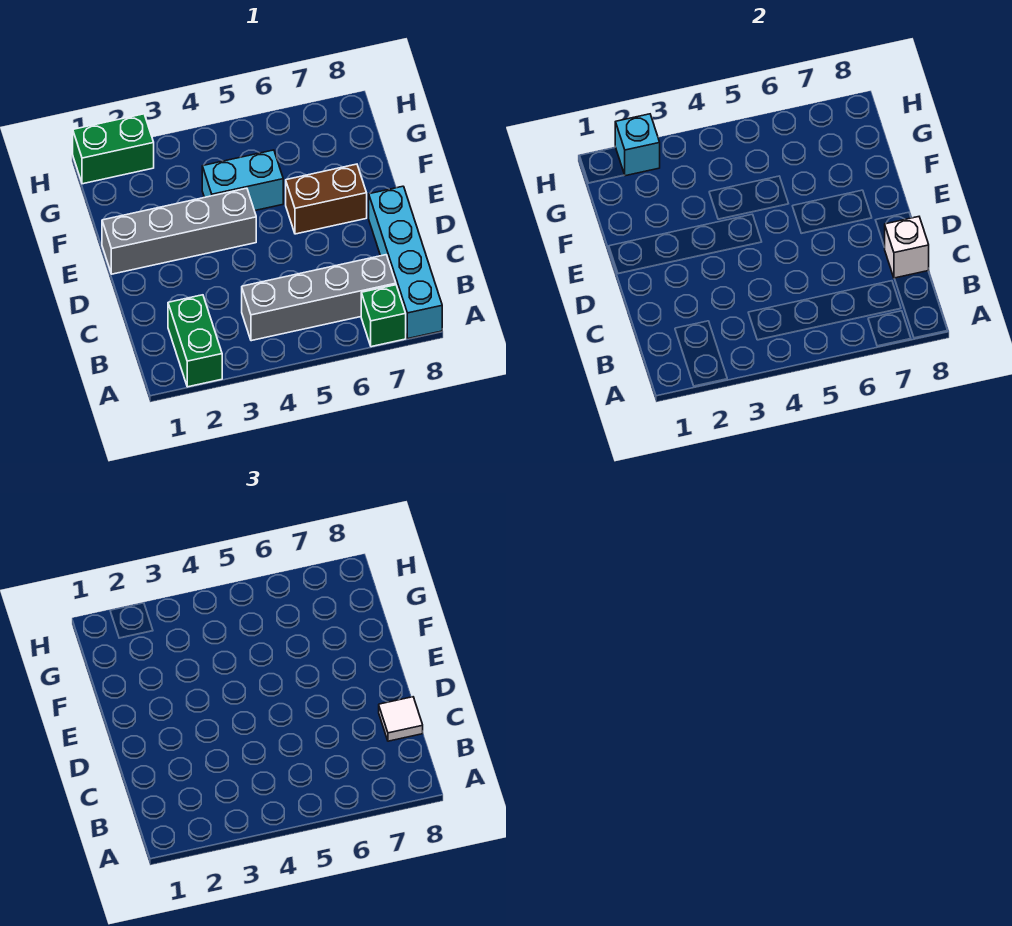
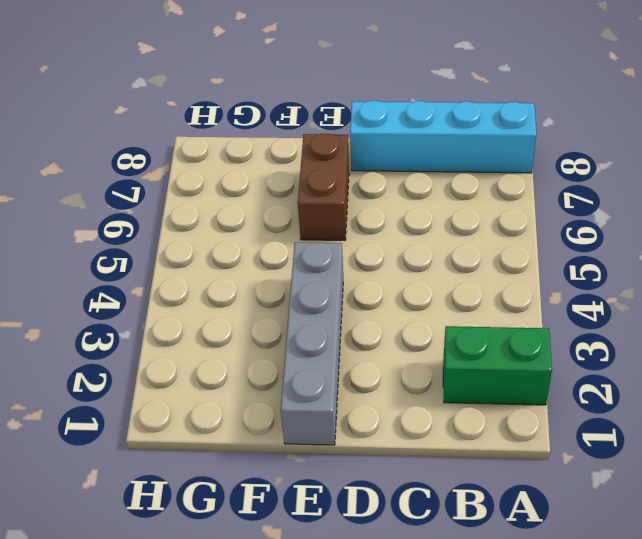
none -> green brick A7 level 1
none -> grey brick B4:B7 level 1

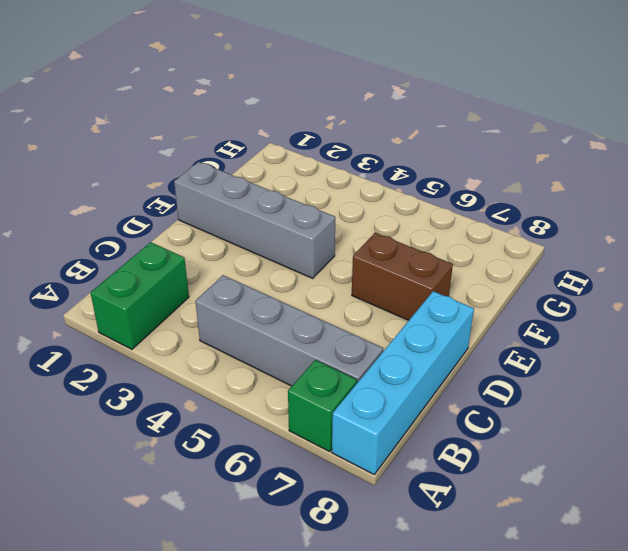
none -> cyan brick F4:F5 level 1
none -> green brick H1:H2 level 1

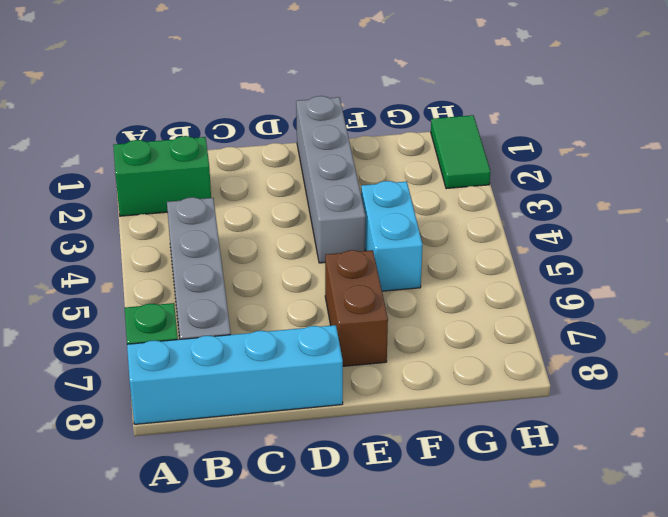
green tile H1:H2 level 1 -> green brick H1:H2 level 1
none -> white brick C8 level 2
none -> cyan brick H2 level 2

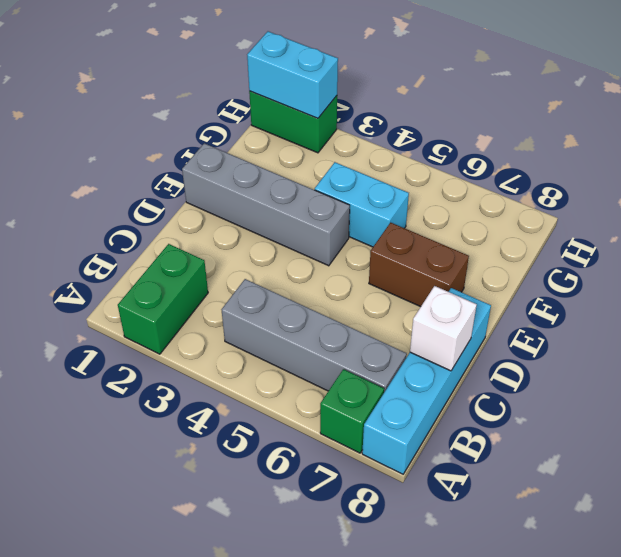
cyan brick H1:H2 level 2 -> cyan brick H2 level 2
none -> white tile C8 level 3

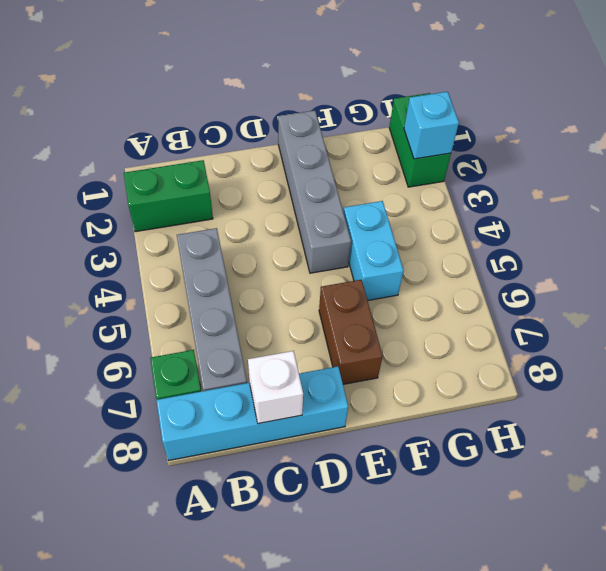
none -> white tile C8 level 3

